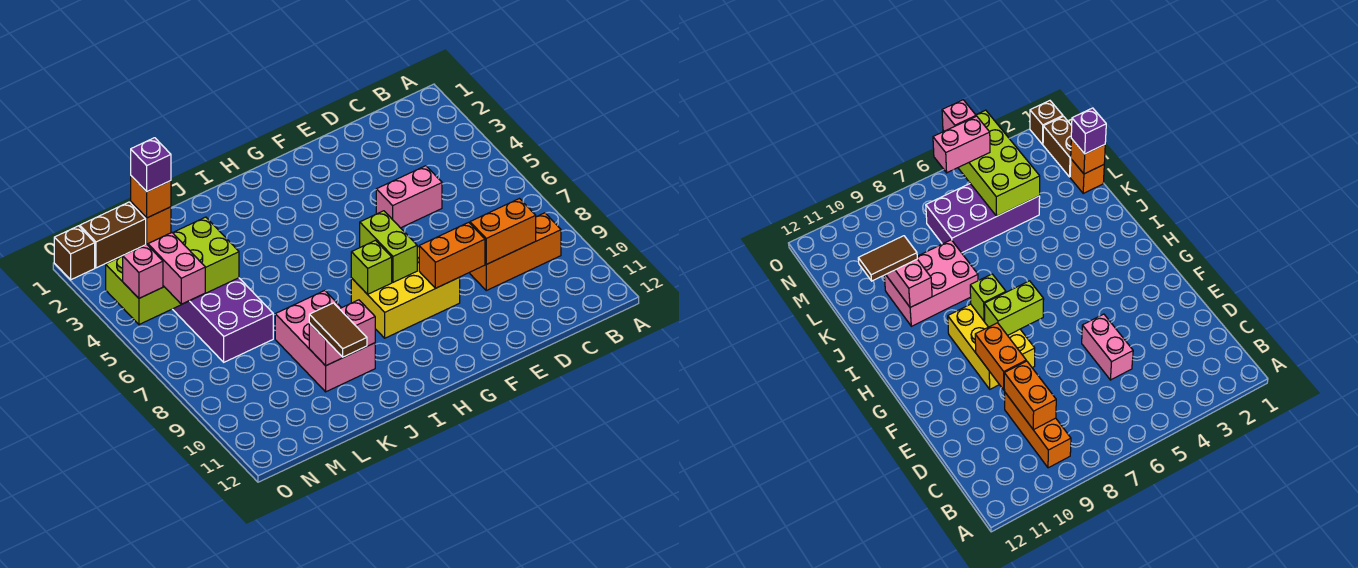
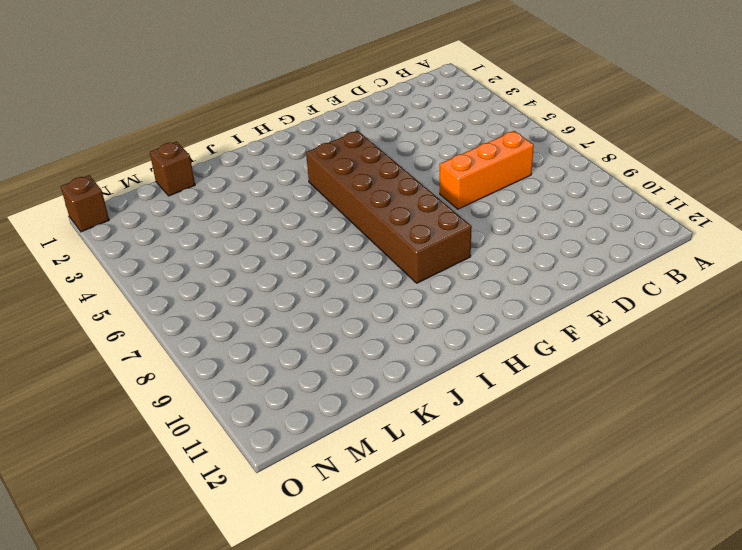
orange brick C7:E7 level 1 -> orange brick B9:D9 level 1
brown brick G4:H9 level 1 -> yellow brick F8:H9 level 1
brown brick L1 level 1 -> orange brick L1 level 1
none -> pink brick D5:E5 level 1
none -> pink brick J8:K10 level 1
none -> purple brick L4:M7 level 1

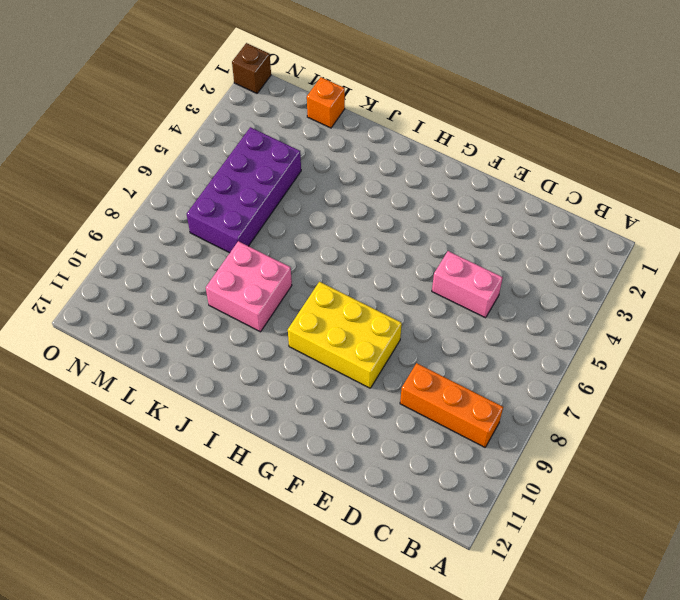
pink brick J8:K9 level 1 -> pink brick J8:K10 level 1
none -> brown brick M1:N1 level 1
none -> orange brick C9:D9 level 2
none -> orange brick E9:F9 level 2

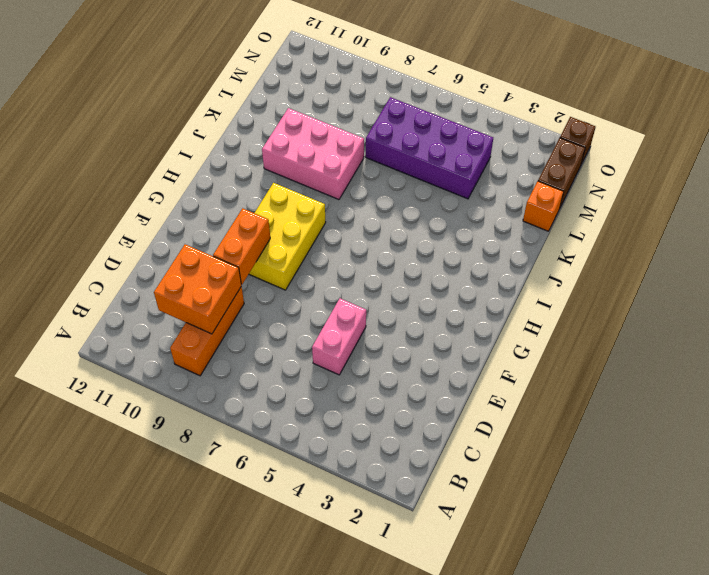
orange brick C9:D10 level 2 -> orange brick C9:D9 level 2
none -> lime brick G7:G8 level 2
none -> lime brick H8 level 2
none -> pink brick J10:K10 level 2

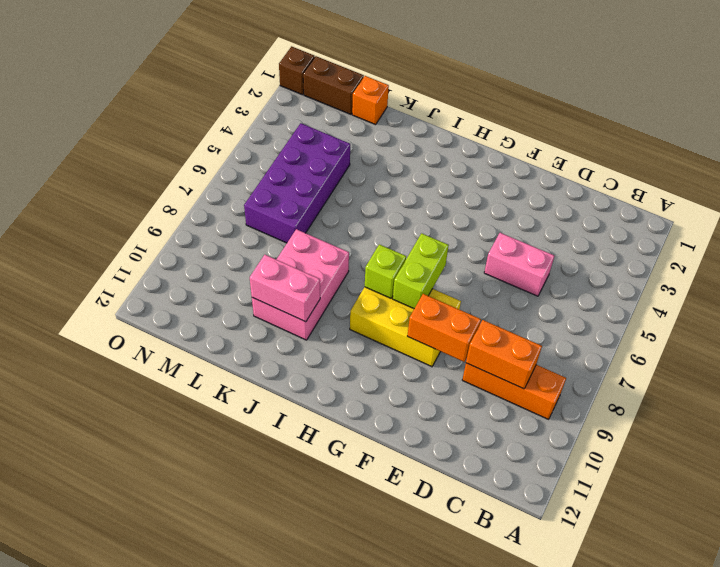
none -> orange brick L1 level 2
none -> lime brick L4:O5 level 2
none -> brown tile K10:K11 level 3

